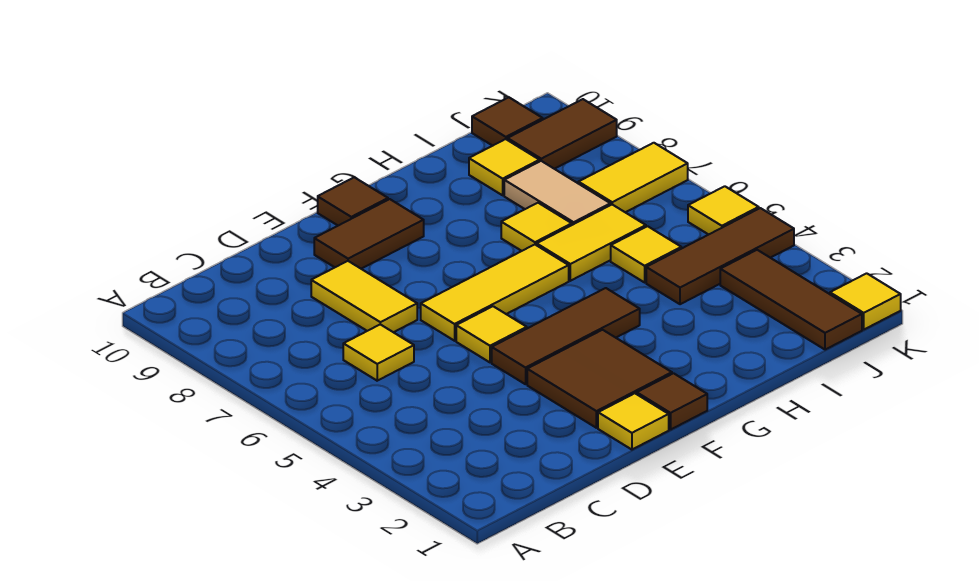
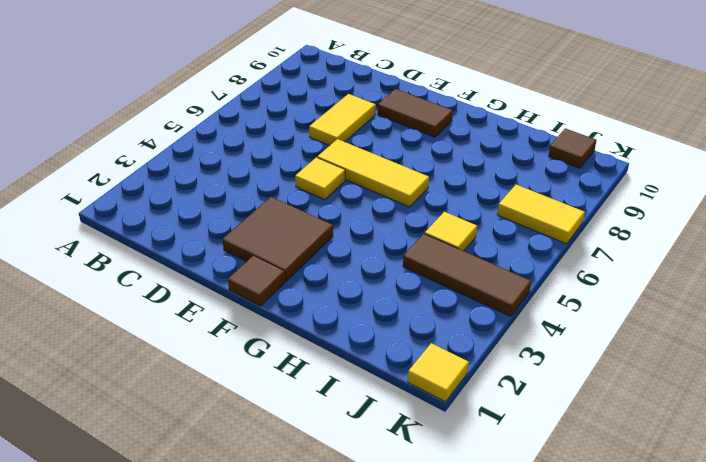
none -> yellow tile C6 level 1
none -> yellow tile E1 level 1
none -> brown tile E4:G4 level 1

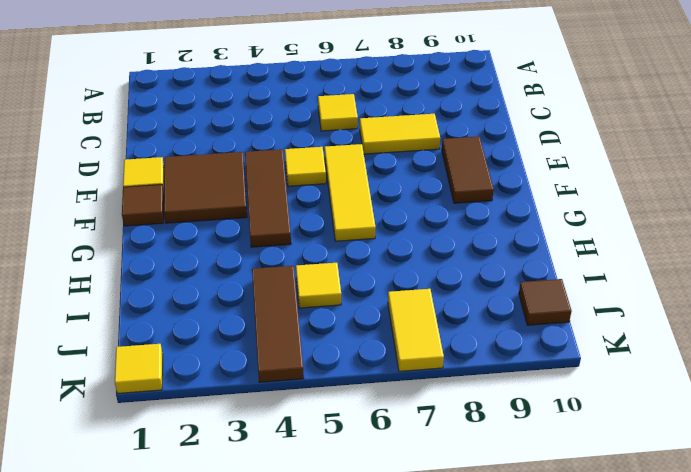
none -> brown tile F10 level 1
none -> yellow tile H6:I6 level 1
none -> yellow tile H7 level 1

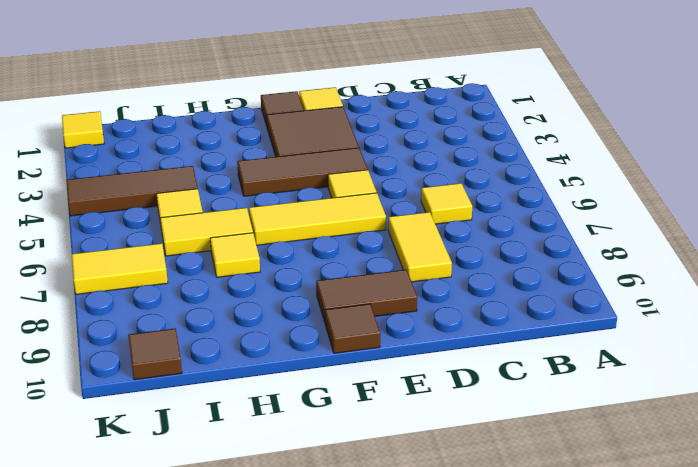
none -> tan tile I7:I8 level 1
none -> yellow tile I9 level 1
none -> brown tile J1:J3 level 1

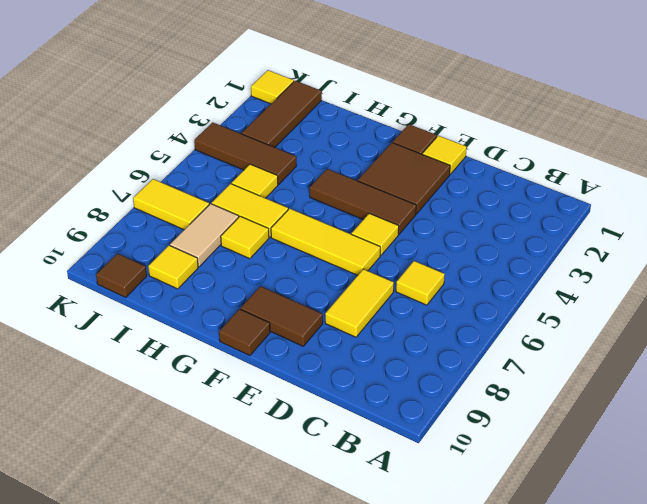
none -> brown tile J9:K9 level 1
none -> yellow tile K5 level 1

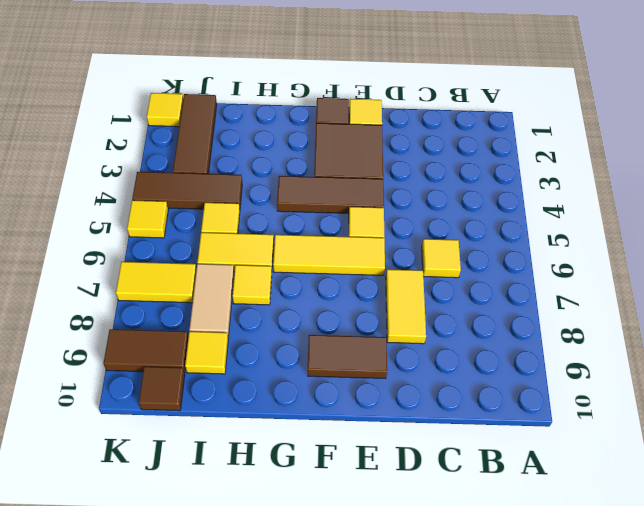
none -> brown tile F10 level 1

